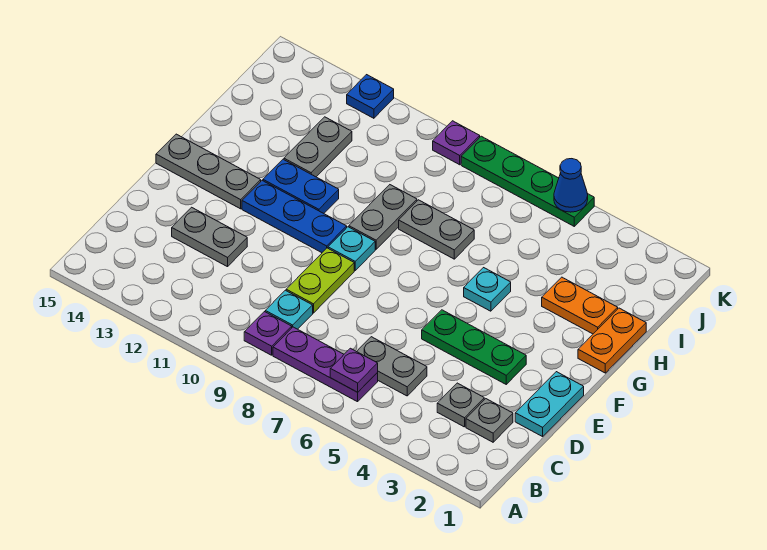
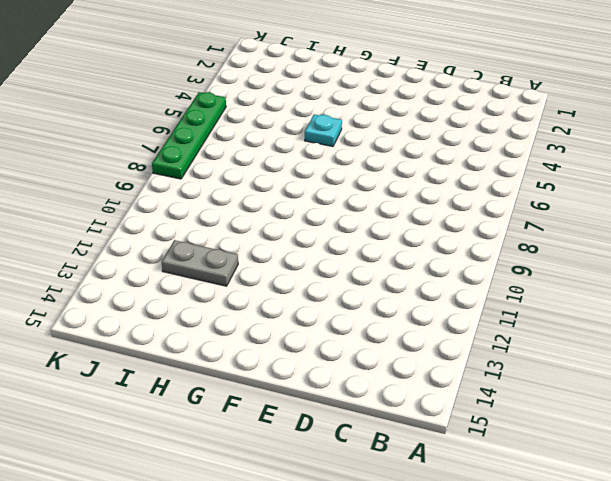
none -> purple plate B6:B8 level 1
none -> purple plate B9 level 1
none -> grey plate C2 level 1

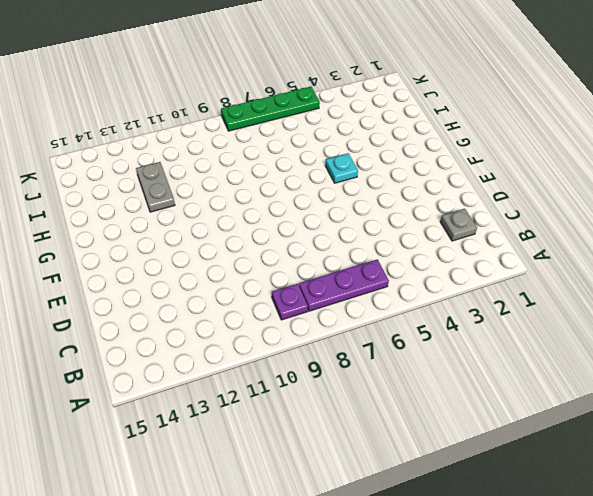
none -> grey plate C3 level 1
none -> grey plate C5:C6 level 1
none -> cyan plate C9 level 1

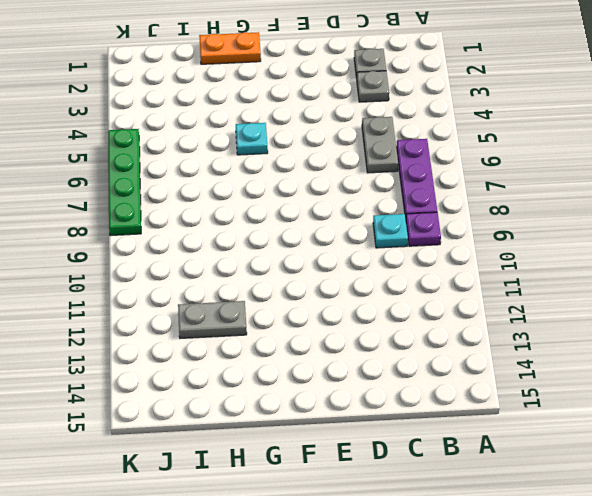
none -> cyan plate D1:E1 level 1
none -> lime plate D9:E9 level 1
none -> grey plate D12:D13 level 1

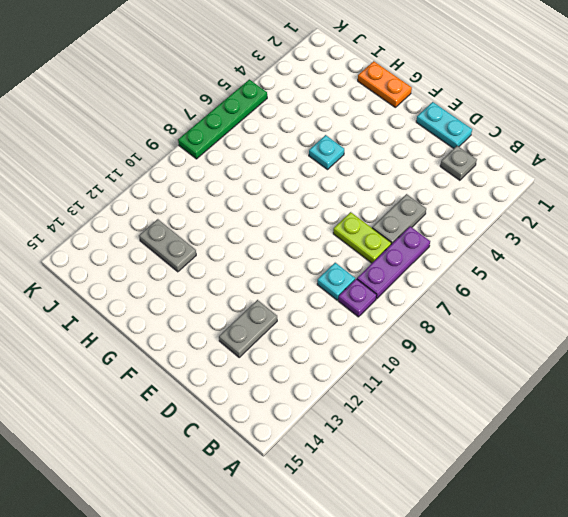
lime plate C7:D7 level 1 -> lime plate D9:E9 level 1
none -> grey plate C3 level 1
none -> green plate E3:E5 level 1
none -> cyan plate F9 level 1

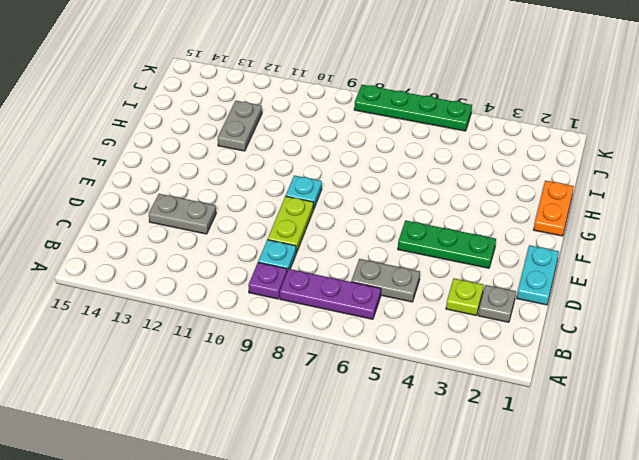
lime plate C3 level 1 -> grey plate C3 level 1
none -> blue plate F10:F12 level 1
none -> grey plate F13:F15 level 1
none -> cyan plate G5 level 1

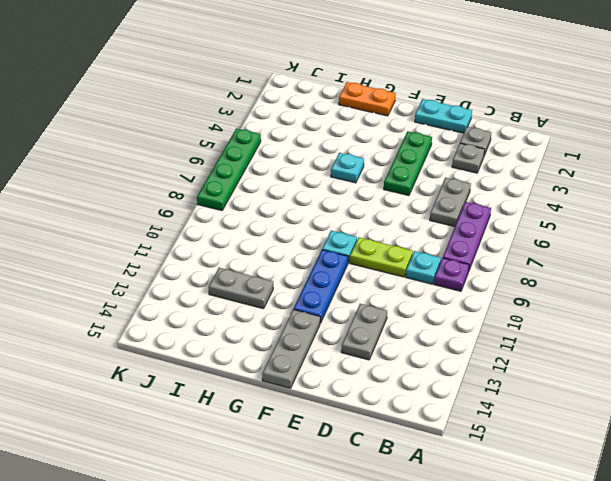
none -> grey plate G9:H9 level 1
none -> blue plate G11:G12 level 1
none -> orange plate H2:H3 level 1

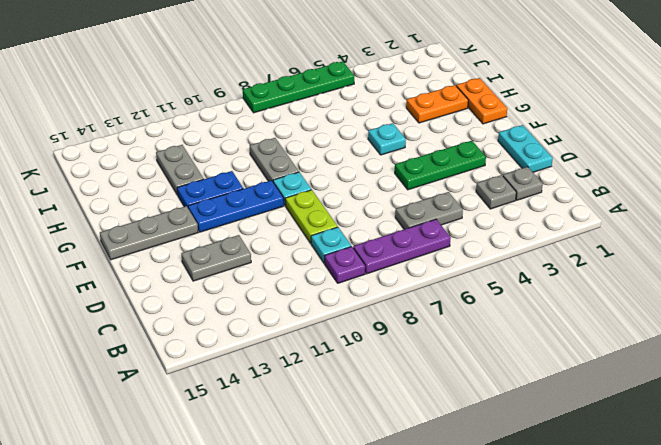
none -> grey plate H7:H8 level 1
none -> purple plate K9 level 1
none -> blue plate K12 level 1

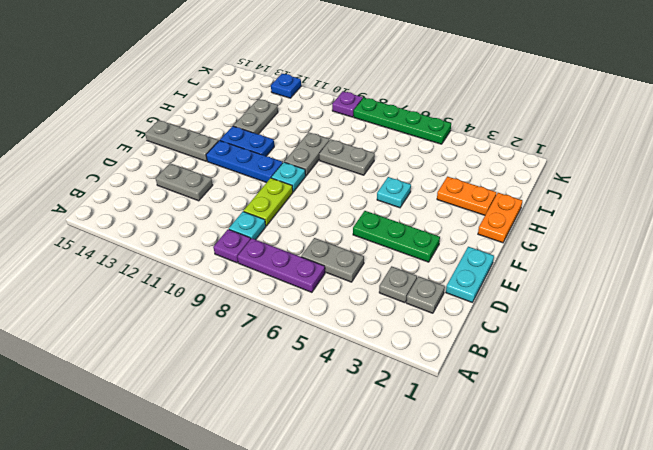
none -> purple plate B6 level 2
none -> blue cone K5 level 2

